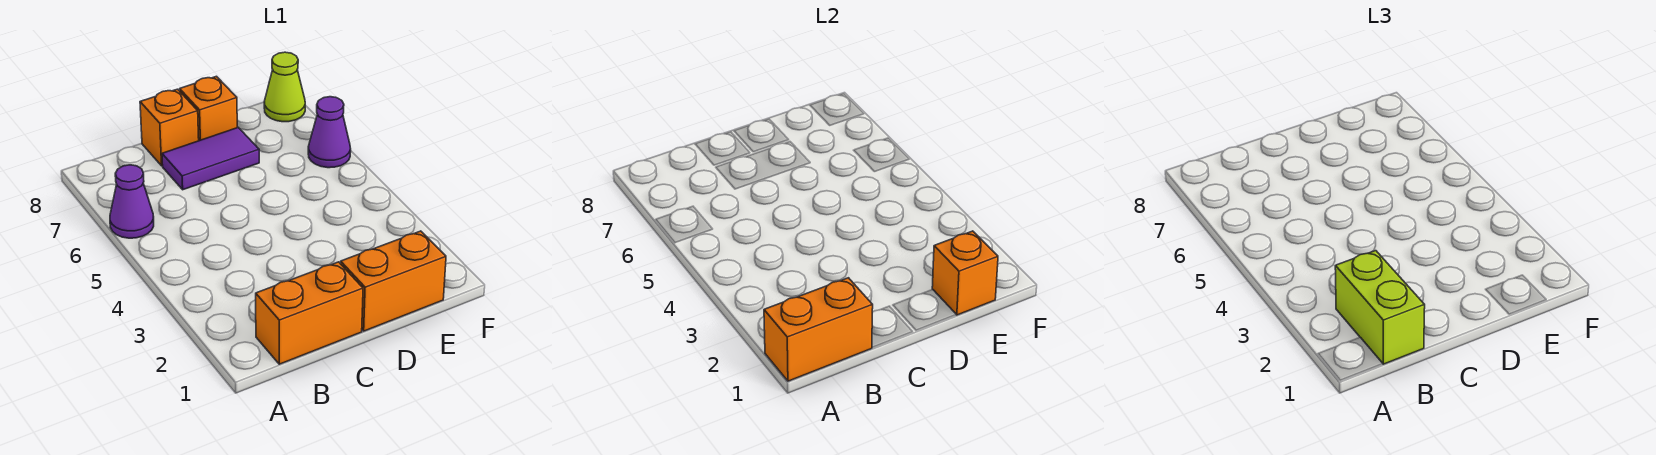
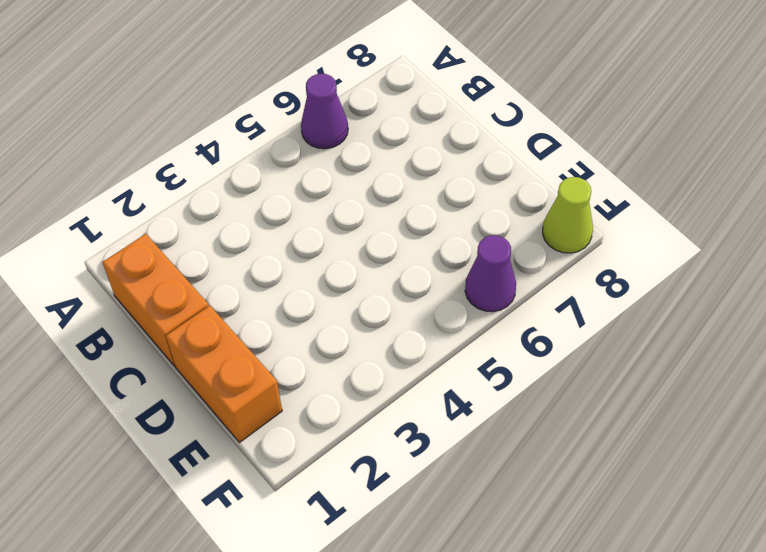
none -> purple tile C7:D7 level 1
none -> orange brick C8 level 1

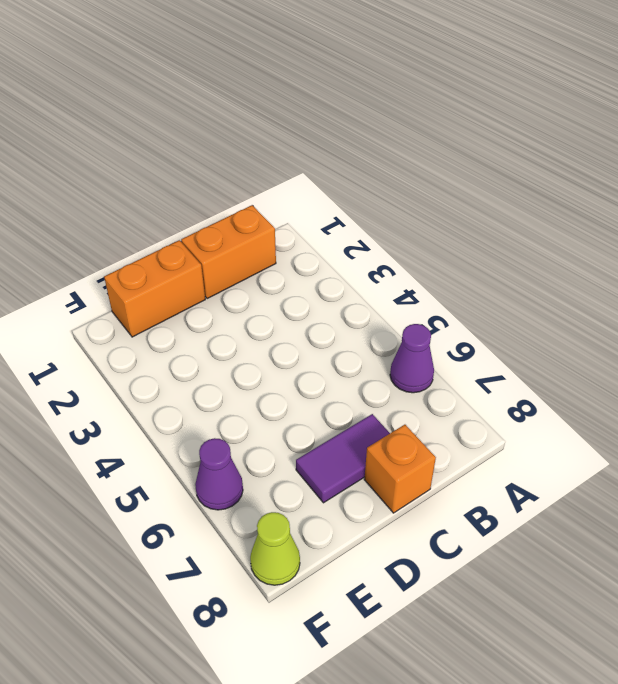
none -> orange brick D8 level 1
none -> orange brick A1:B1 level 2

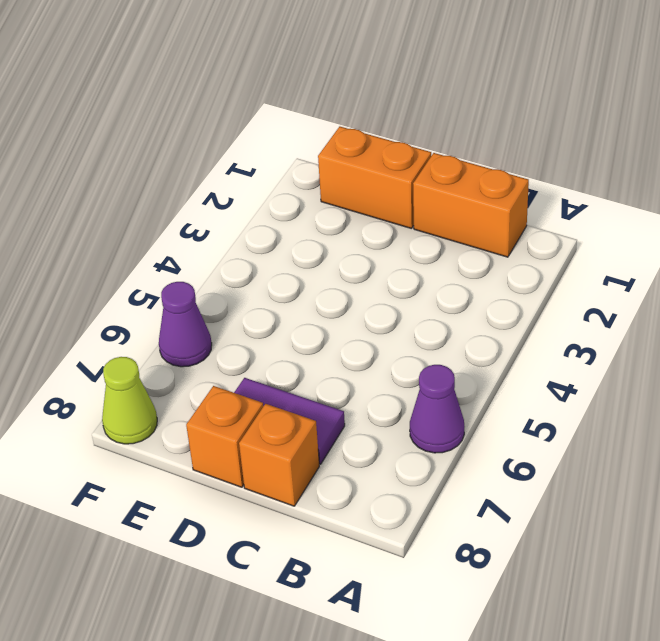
none -> orange brick A1:B1 level 2
none -> orange brick E1 level 2

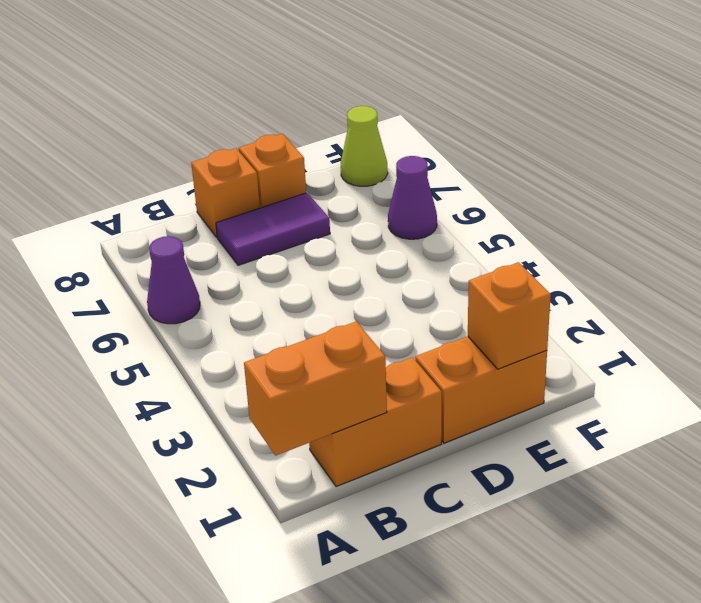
none -> lime brick B1:B2 level 3

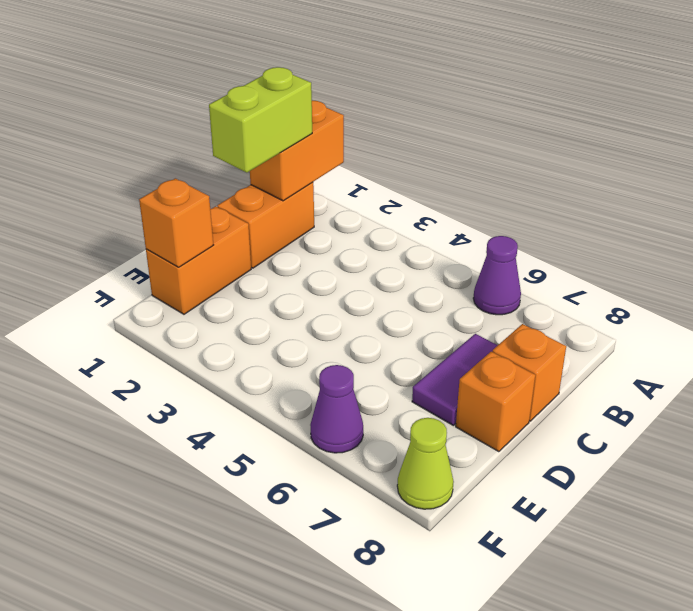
lime brick B1:C1 level 3 -> lime brick B1:B2 level 3

